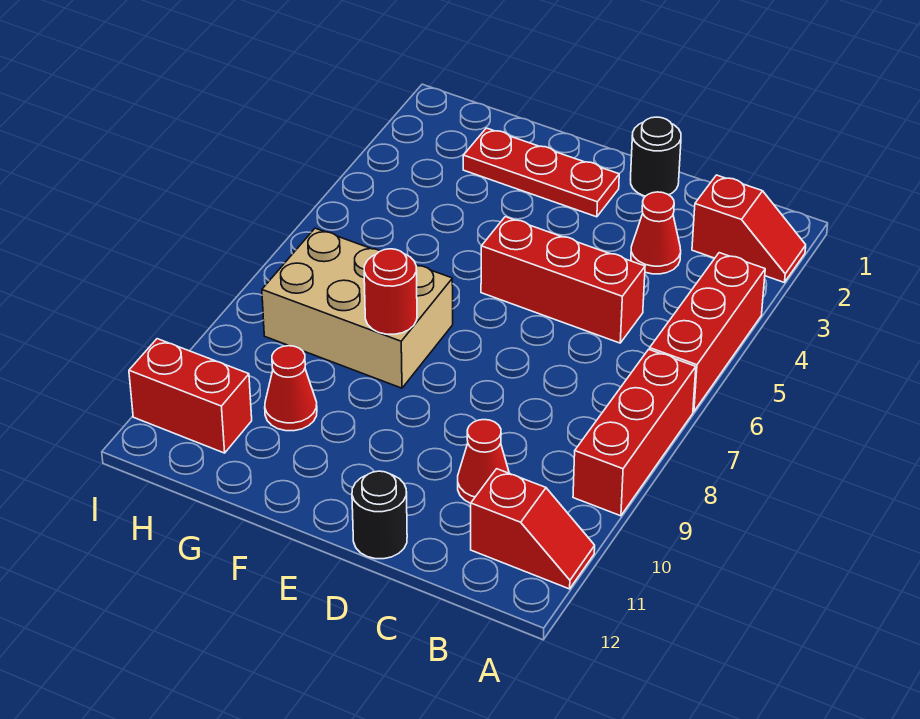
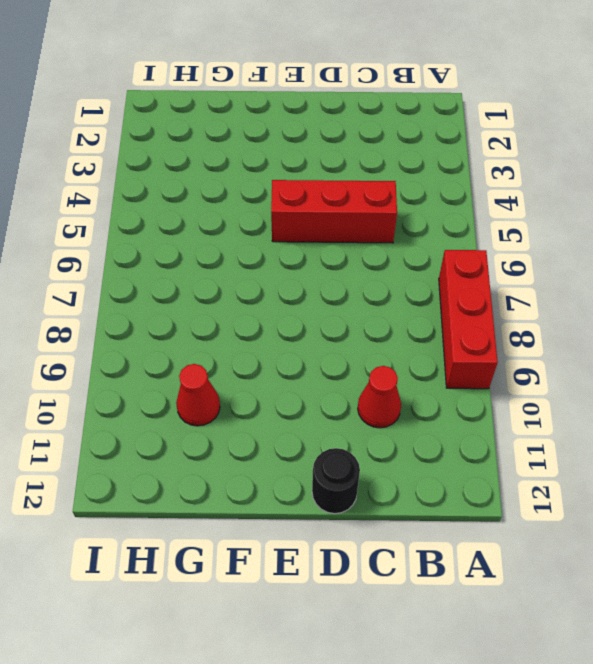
none -> red slope A2:B2 level 1 top B
none -> red brick A4:A6 level 1
none -> red slope A11:B11 level 1 top B

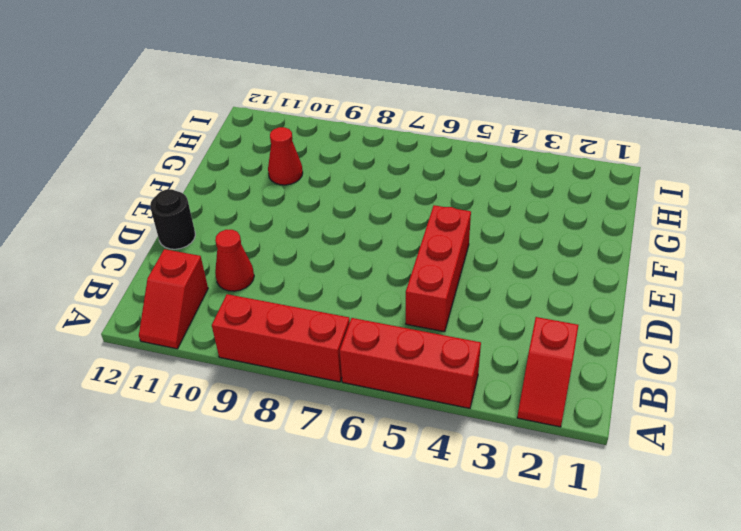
none -> red cone C3 level 1
none -> black round brick D1 level 1
none -> red plate E2:G2 level 1

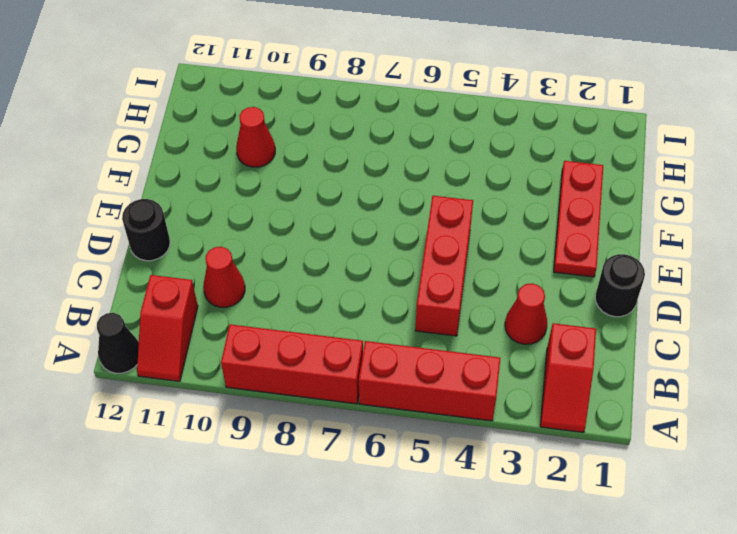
black cone A12 level 1 -> none
none -> tan brick F7:H8 level 1
none -> red brick H11:I11 level 1
none -> red round brick F8 level 2

